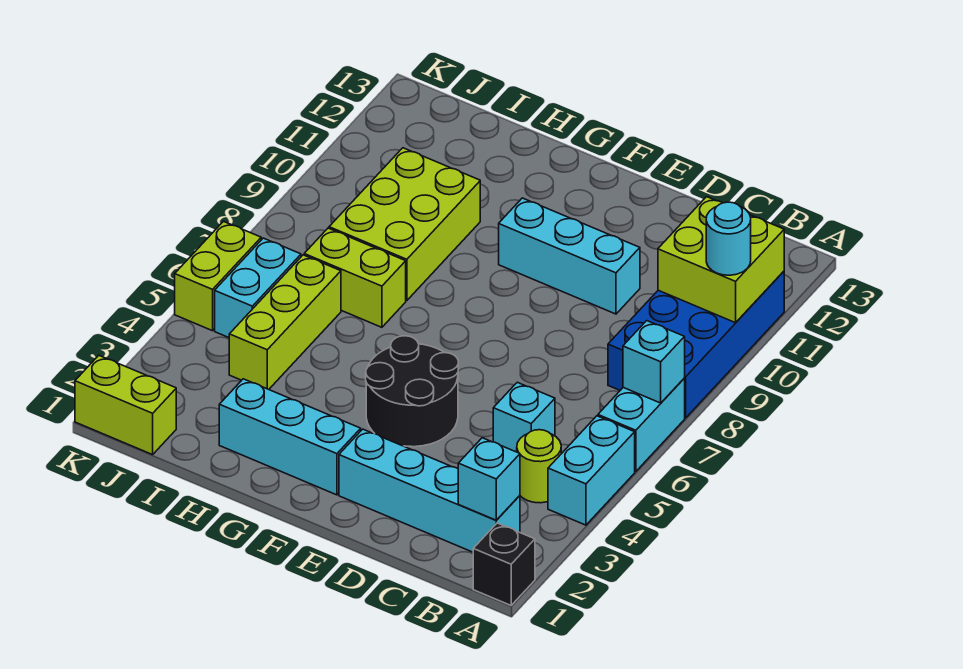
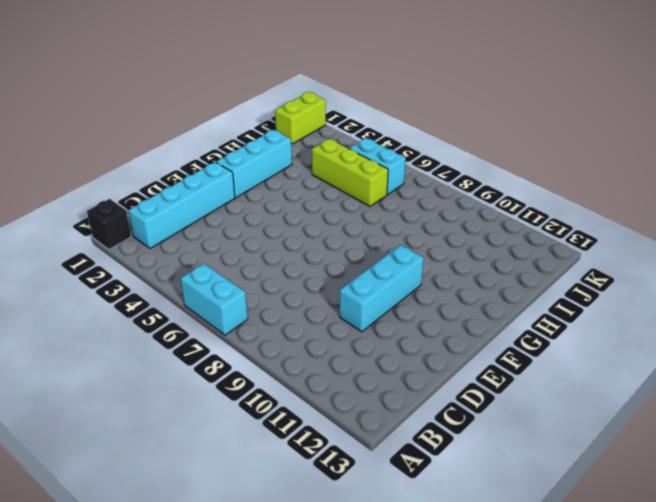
none -> cyan brick A4:A5 level 1
none -> blue brick A8:B11 level 1
none -> lime round brick B4 level 1

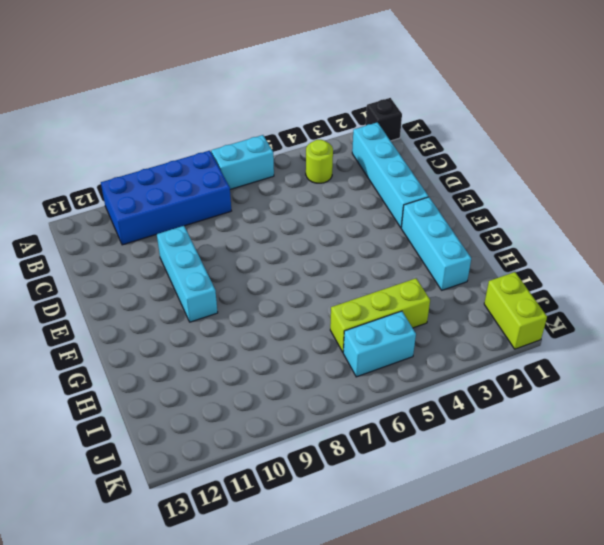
none -> cyan brick A4:A5 level 1
none -> cyan brick C5 level 1
none -> black round brick E4:F5 level 1

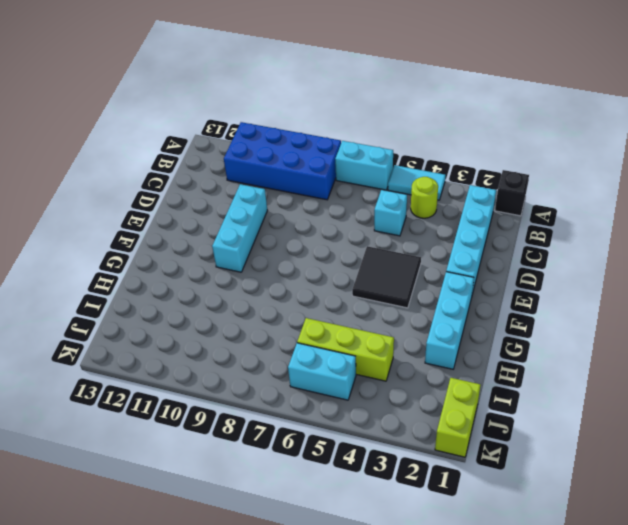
cyan tile A4:A5 level 1 -> cyan brick A4:A5 level 1
black tile E4:F5 level 1 -> black round brick E4:F5 level 1
none -> lime brick H7:I7 level 1
none -> lime brick H8:I10 level 1
none -> lime brick K5:K6 level 1

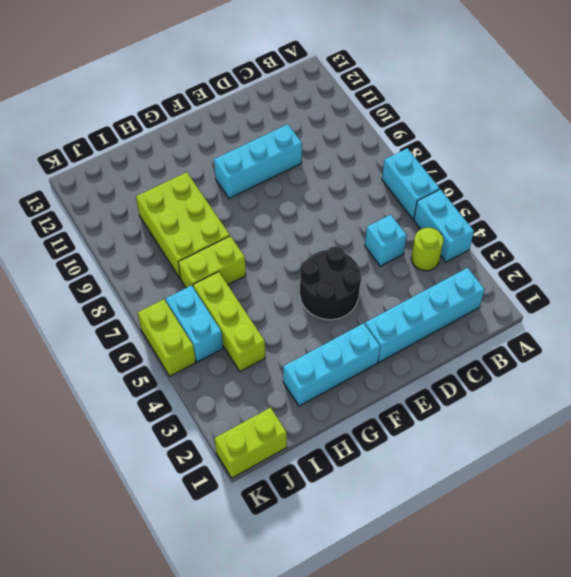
none -> black brick A1 level 1
none -> blue brick A8:B11 level 1
none -> cyan brick A7 level 2

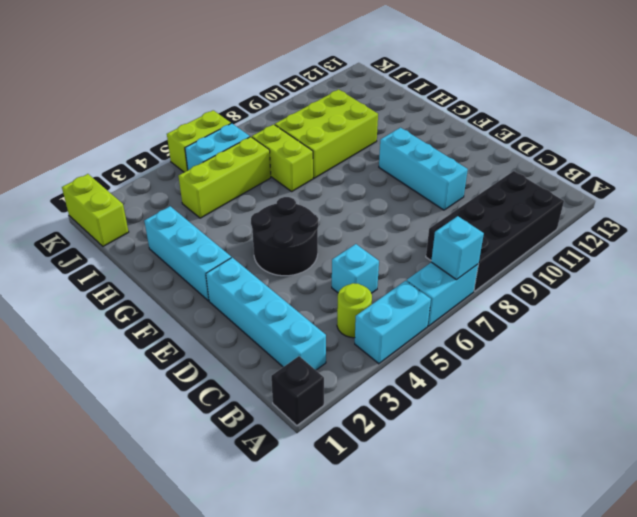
black brick A8:B11 level 1 -> blue brick A8:B11 level 1
none -> lime brick A10:B11 level 2
none -> cyan brick B2 level 2
none -> cyan round brick A10 level 3

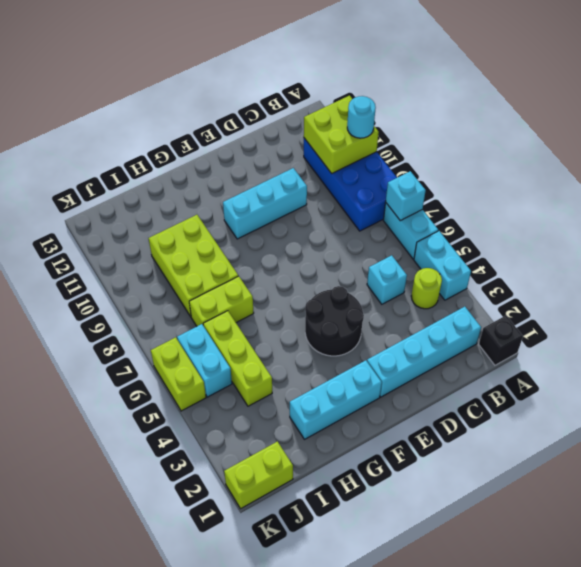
none -> cyan brick B2 level 2

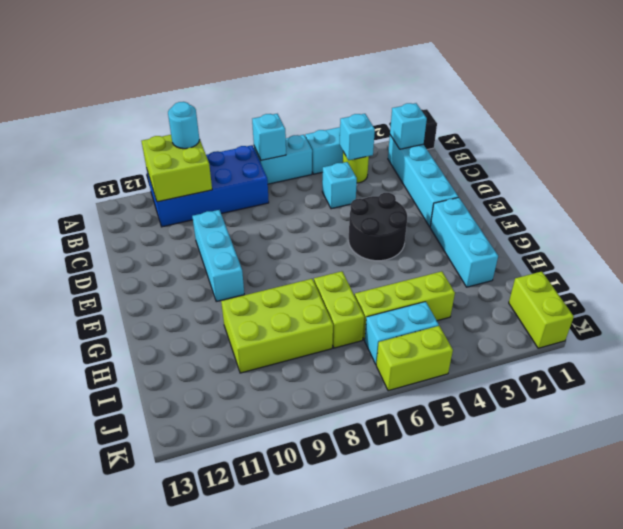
cyan brick B4 level 2 -> none

